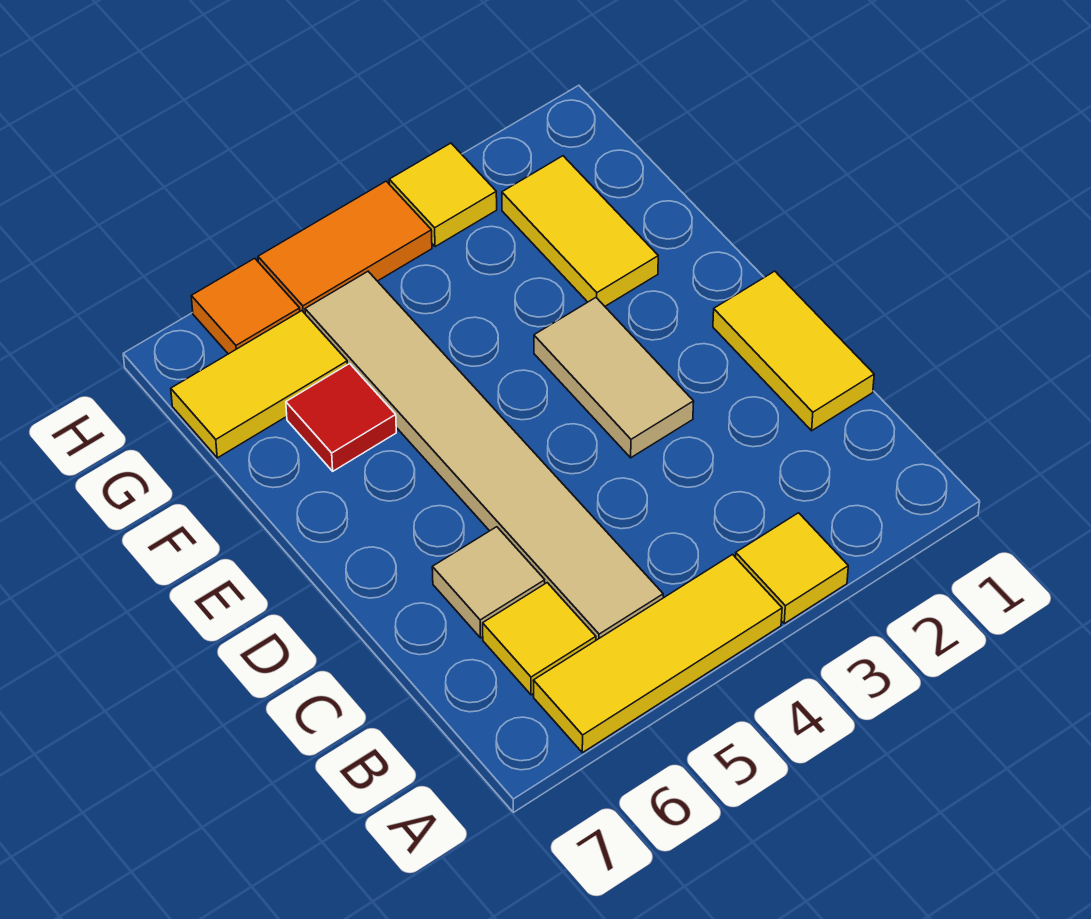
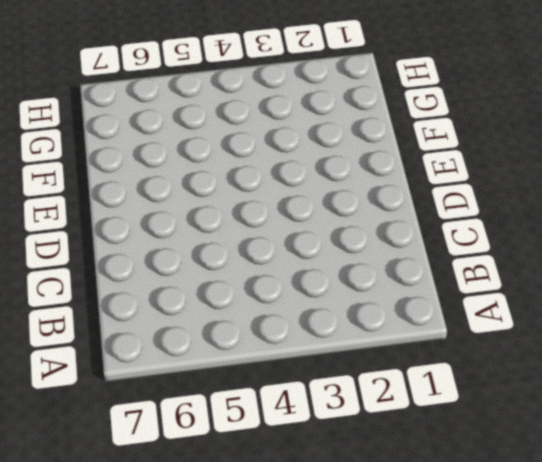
none -> yellow tile A3 level 1
none -> yellow tile A4:A6 level 1
none -> tan tile B5:G5 level 1

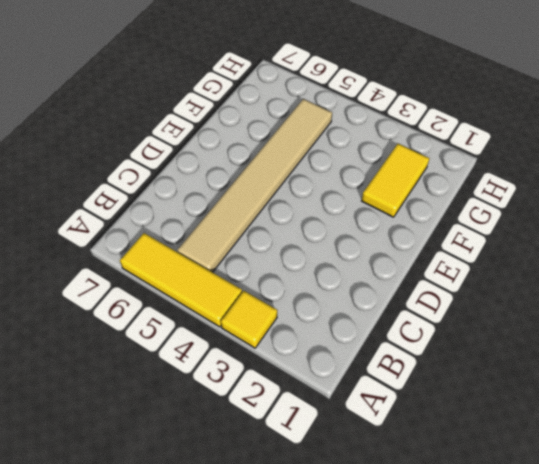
none -> yellow tile B6 level 1
none -> yellow tile C1:D1 level 1
none -> tan tile C6 level 1

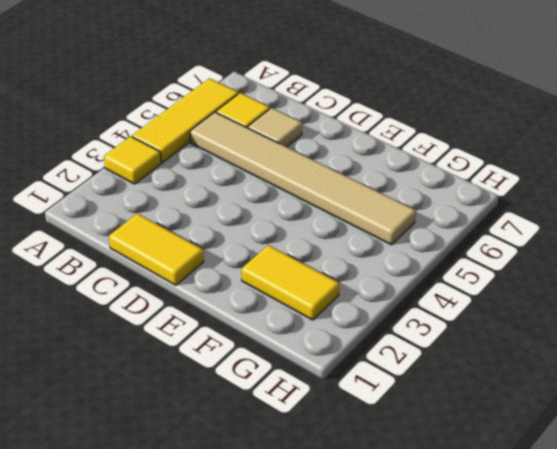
none -> tan tile D3:E3 level 1
none -> red tile F6 level 1
none -> yellow tile G6:G7 level 1

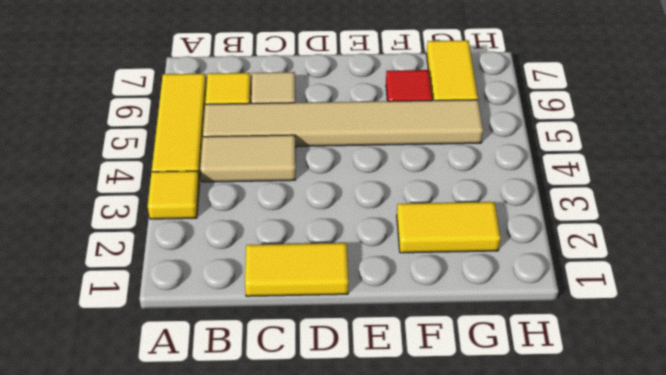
tan tile B4:C4 level 1 -> tan tile D3:E3 level 1
none -> yellow tile H3 level 1
none -> orange tile H4:H5 level 1
none -> orange tile H6 level 1

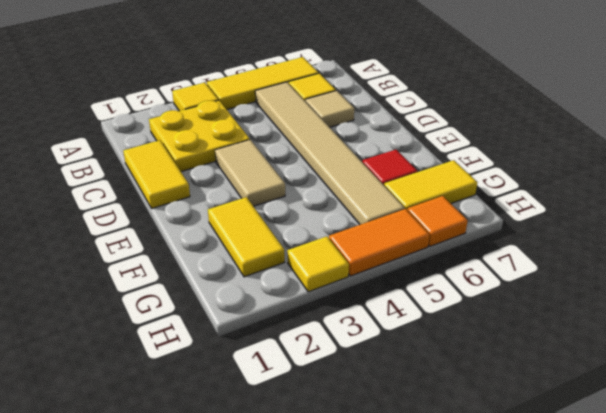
yellow plate B2:C3 level 1 -> none

